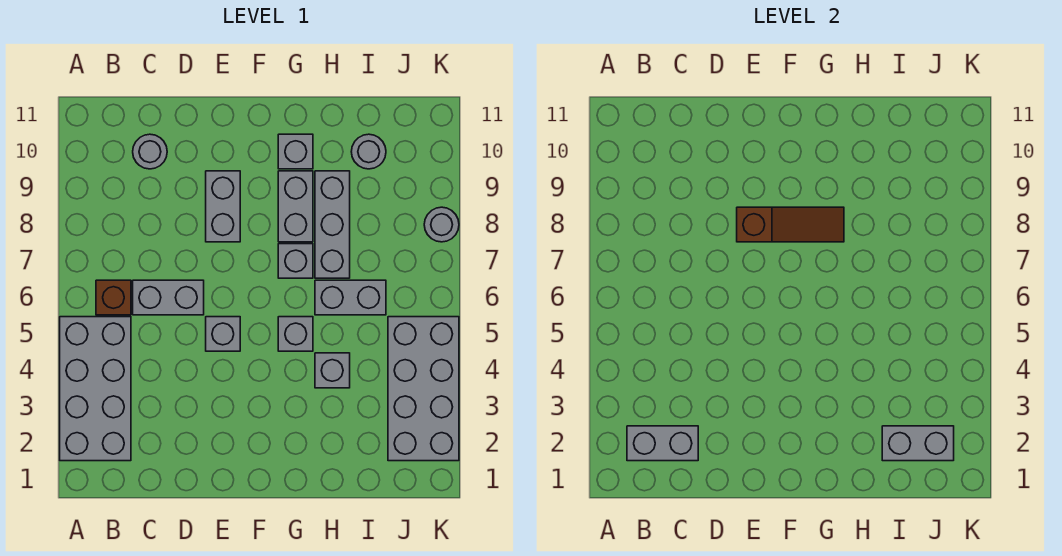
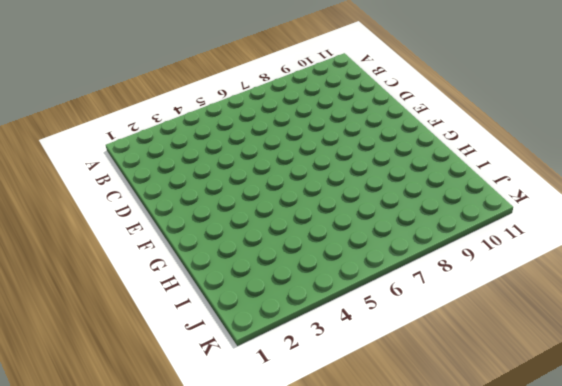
none -> grey brick A2:B5 level 1
none -> brown brick B6 level 1
none -> grey brick C6:D6 level 1

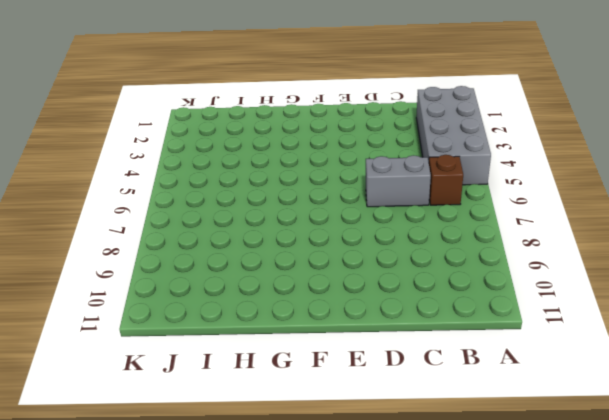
none -> grey round brick C10 level 1
none -> grey brick E5 level 1
none -> grey brick E8:E9 level 1

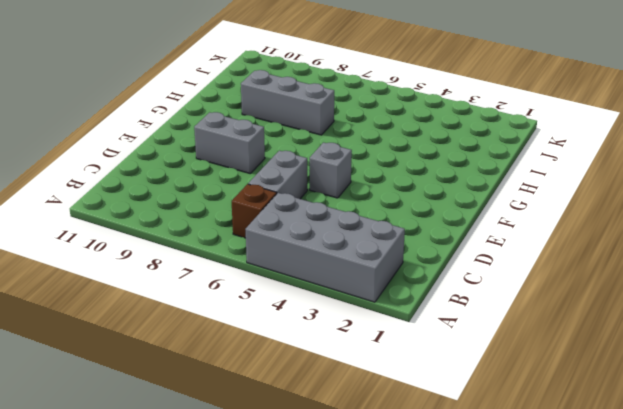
none -> grey round brick C10 level 1
none -> grey brick G5 level 1
none -> grey brick G7 level 1

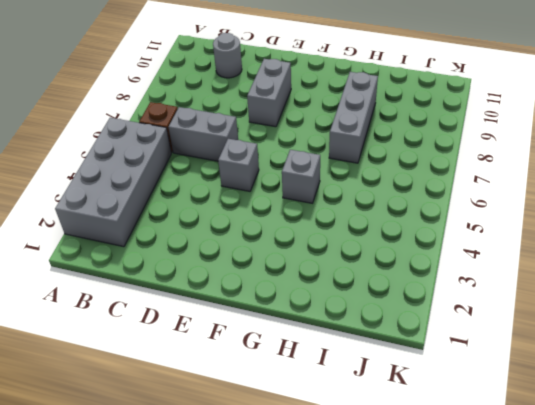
none -> grey brick G7 level 1
none -> grey brick G8:G9 level 1
none -> grey brick G10 level 1

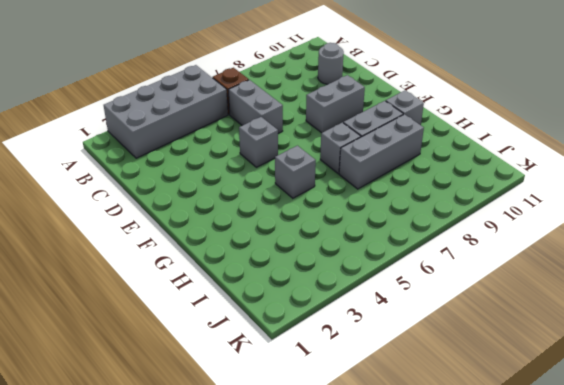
none -> grey brick H4 level 1
none -> grey brick H6:I6 level 1
none -> grey round brick I10 level 1

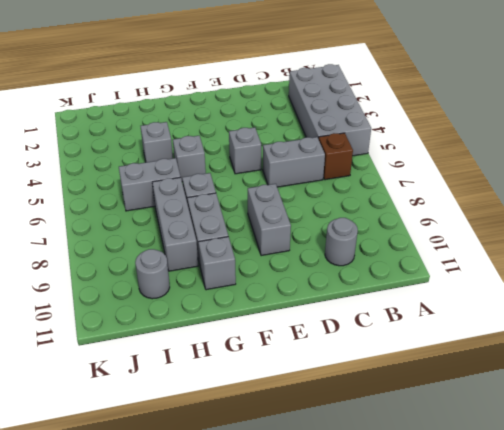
none -> grey brick J2:K5 level 1
none -> grey round brick K8 level 1
none -> grey brick B2:C2 level 2

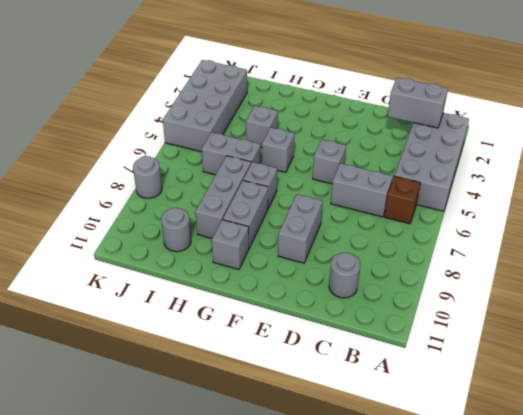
none -> brown slope E8:G8 level 2 top E
none -> grey brick I2:J2 level 2

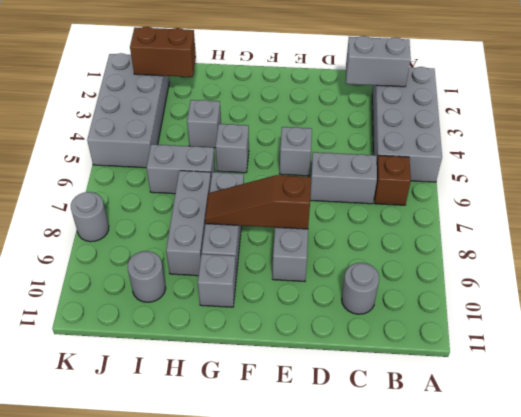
brown brick I2:J2 level 2 -> grey brick I2:J2 level 2

